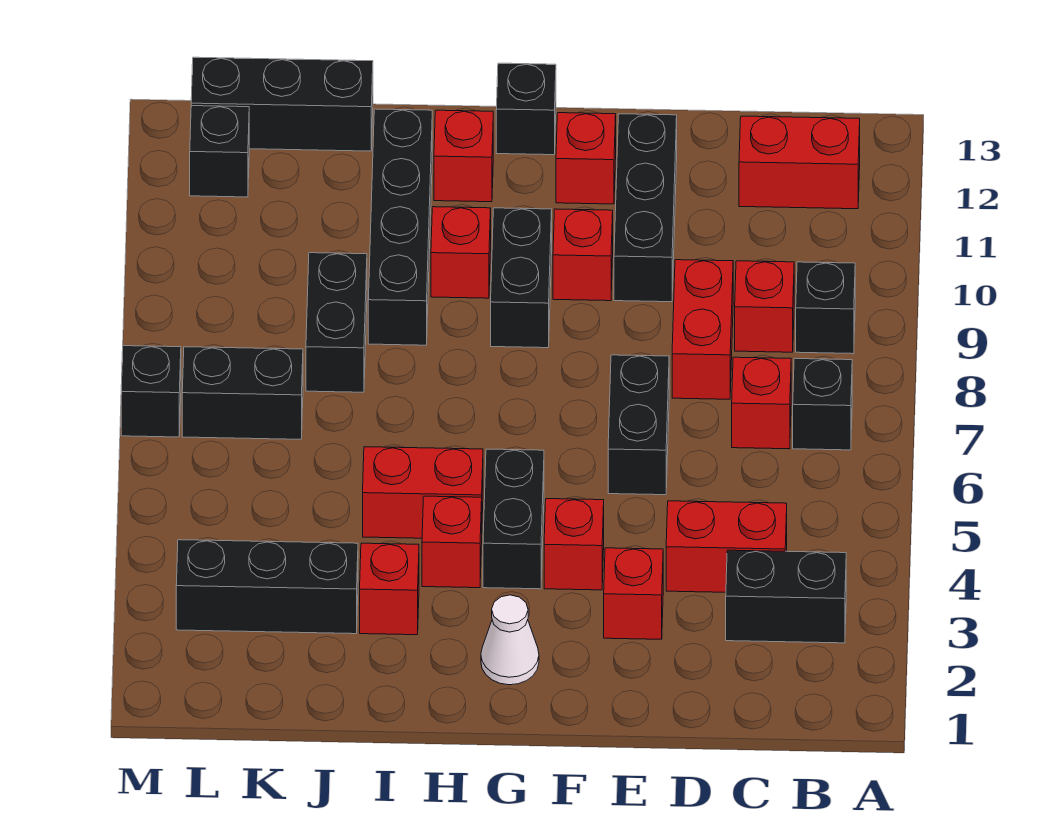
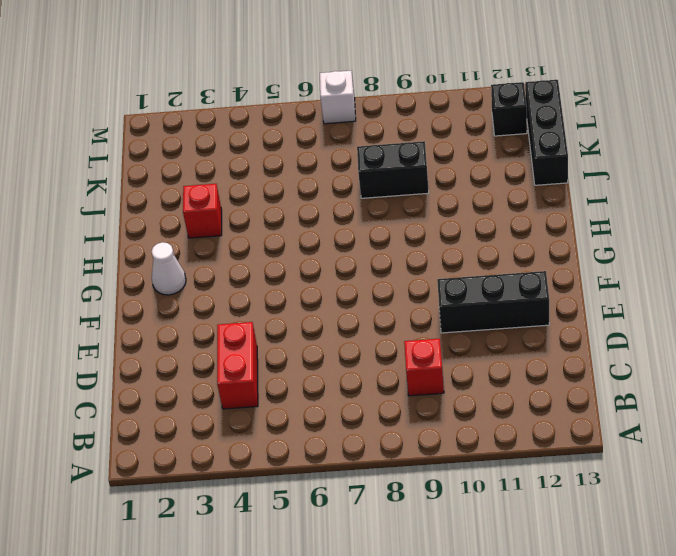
white brick M7 level 1 -> black brick M7 level 1
none -> black brick B3:C3 level 1
none -> black brick B7 level 1
none -> black brick B9 level 1
none -> red brick B12:C12 level 1

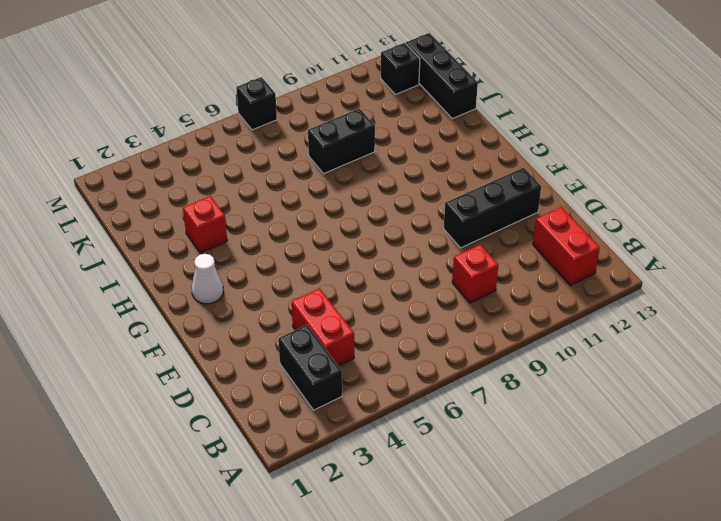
none -> black brick B7 level 1
none -> black brick B9 level 1
none -> red brick C7 level 1
none -> red brick D8:D9 level 1

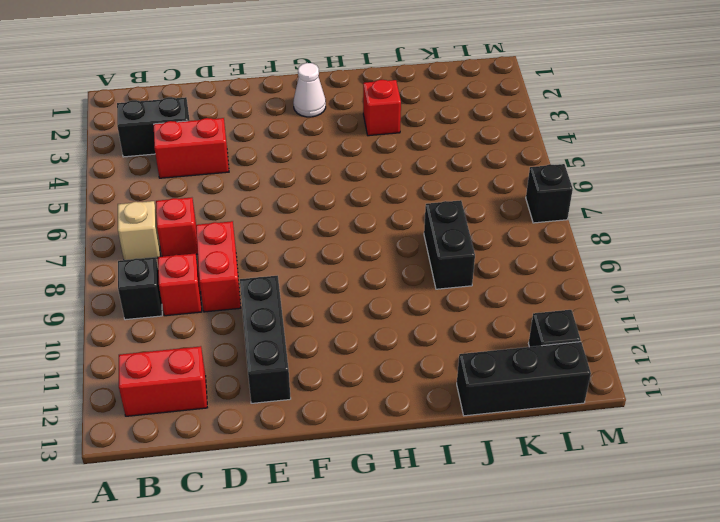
tan brick B7 level 1 -> black brick B7 level 1
none -> red brick E3 level 1
none -> black brick E6:E7 level 1
none -> red brick F4 level 1
none -> red brick F10 level 1

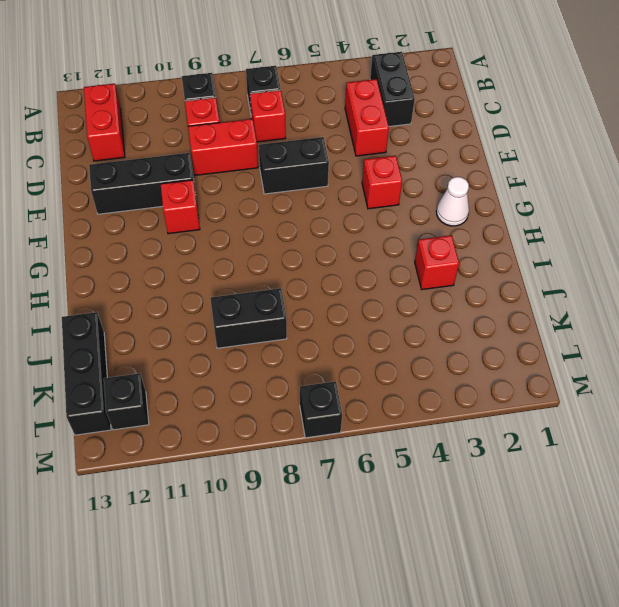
none -> red brick E3 level 1
none -> red brick F12 level 1
none -> black brick G4:G5 level 1
none -> black brick G9:G10 level 1

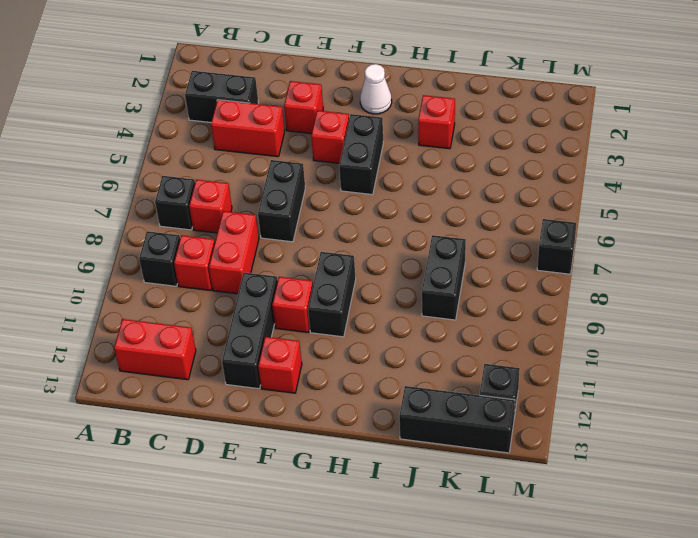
none -> black brick G13 level 1
none -> red brick H4 level 1
none -> red brick H5:I5 level 1
none -> red brick H10 level 1

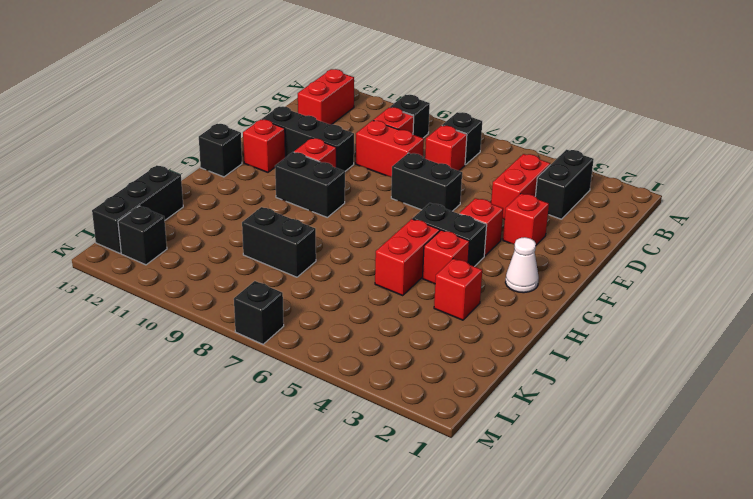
none -> red brick H10 level 1
none -> red brick H12 level 1
none -> black brick I9:I12 level 1
none -> black brick J3:L3 level 1

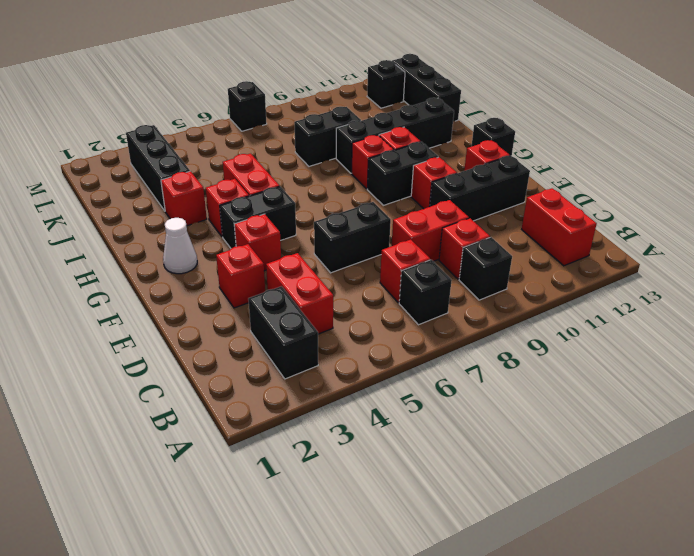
red brick H9 level 1 -> red brick H12 level 1
none -> black brick K7:L7 level 1

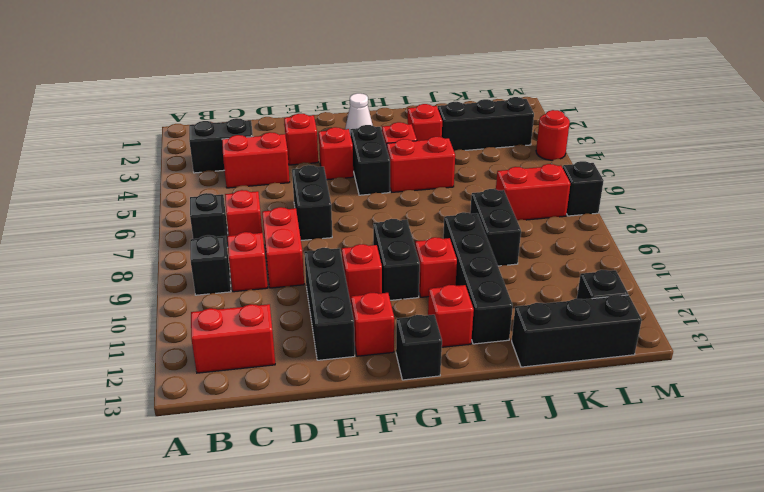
red brick K7:L7 level 1 -> black brick K7:L7 level 1
red round brick M4 level 1 -> none

